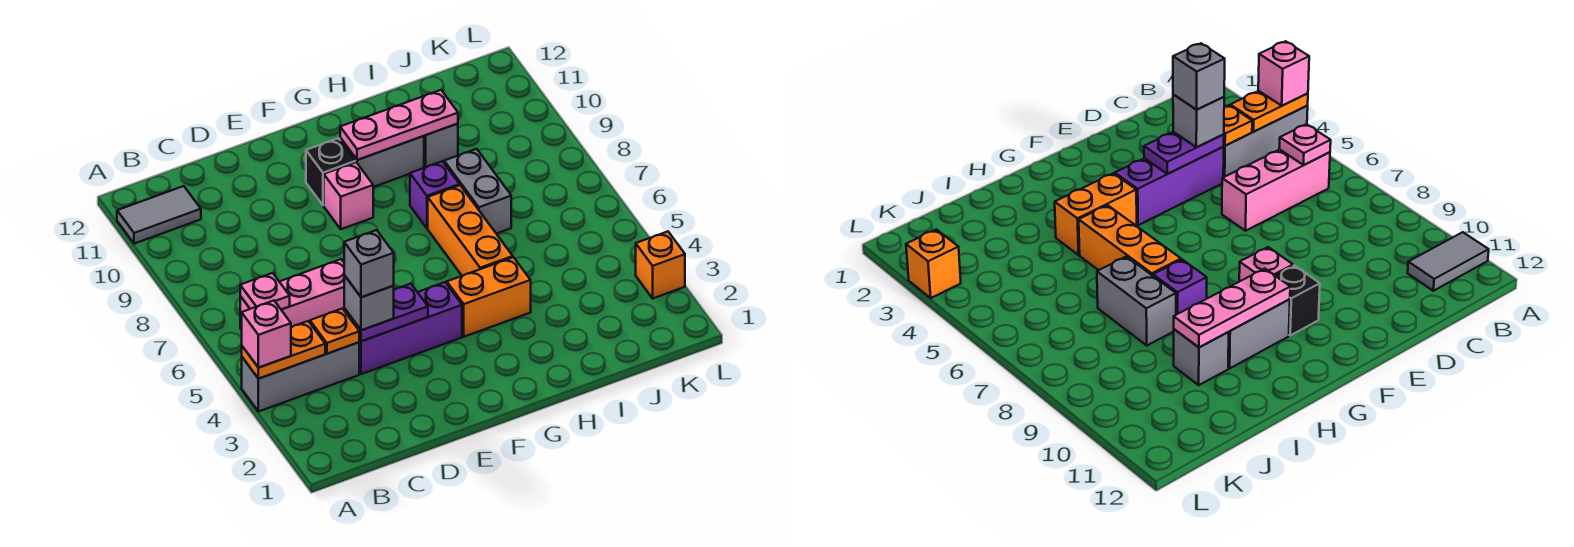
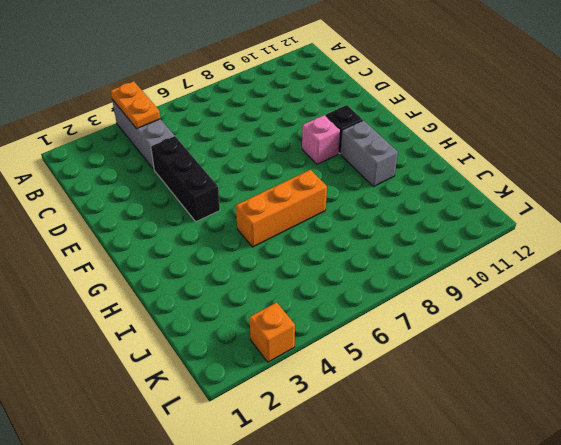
black brick D4:F4 level 1 -> purple brick D4:F4 level 1
none -> grey tile A11:B11 level 1
none -> pink brick B6:D6 level 1
none -> orange brick G4:H4 level 1

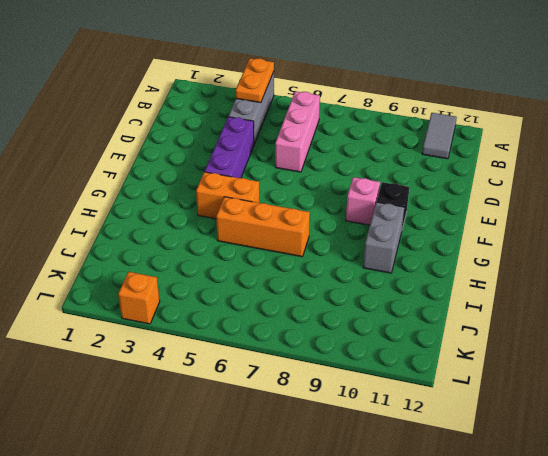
orange brick G4:G5 level 1 -> orange brick G4:H4 level 1
none -> purple brick H8 level 1
none -> grey brick I7:I8 level 1
none -> grey brick I10 level 1

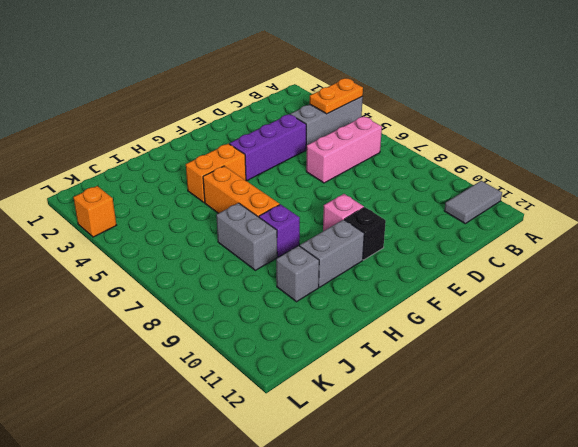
none -> pink plate B6 level 2
none -> orange plate C4 level 2
none -> purple plate D4:E4 level 2

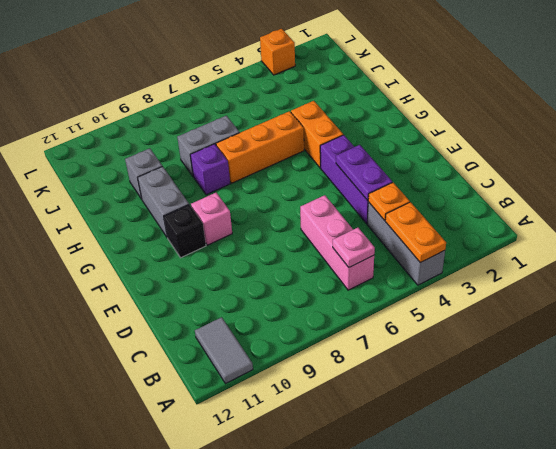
none -> pink plate G10:I10 level 2
none -> pink brick A4 level 3
none -> grey brick D4 level 3

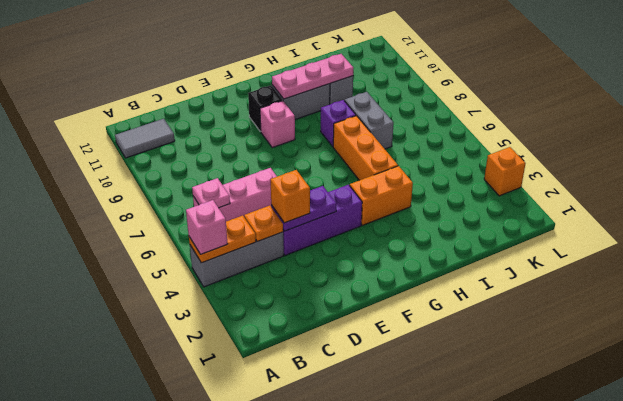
orange brick D4 level 3 -> grey brick D4 level 3
none -> grey brick D4 level 4

